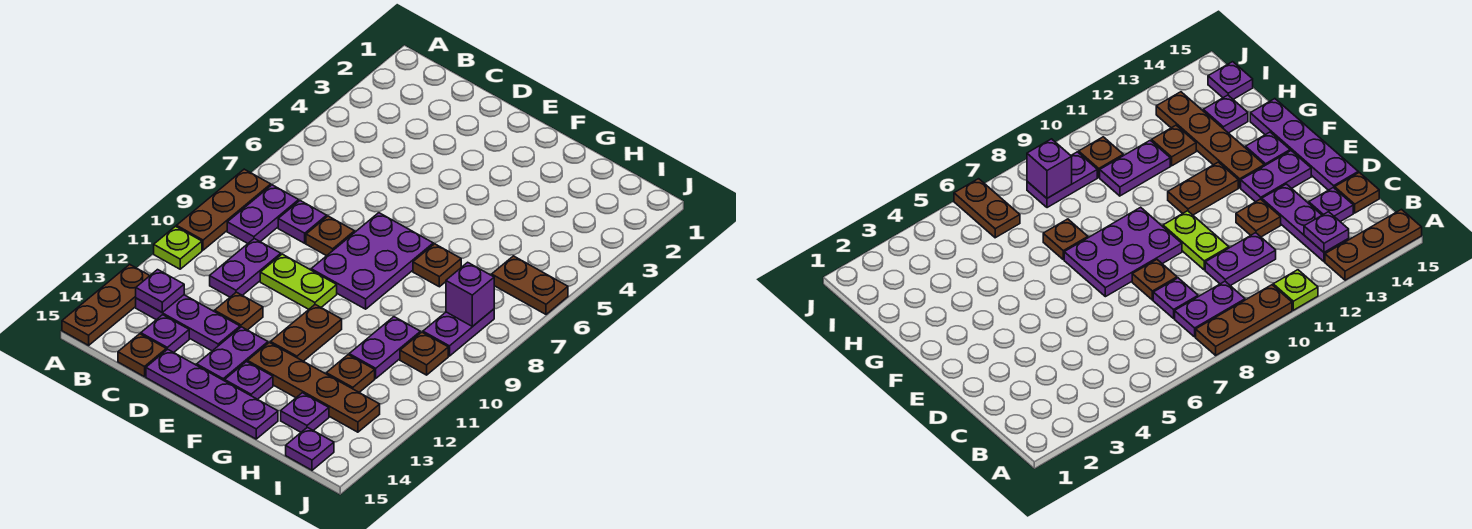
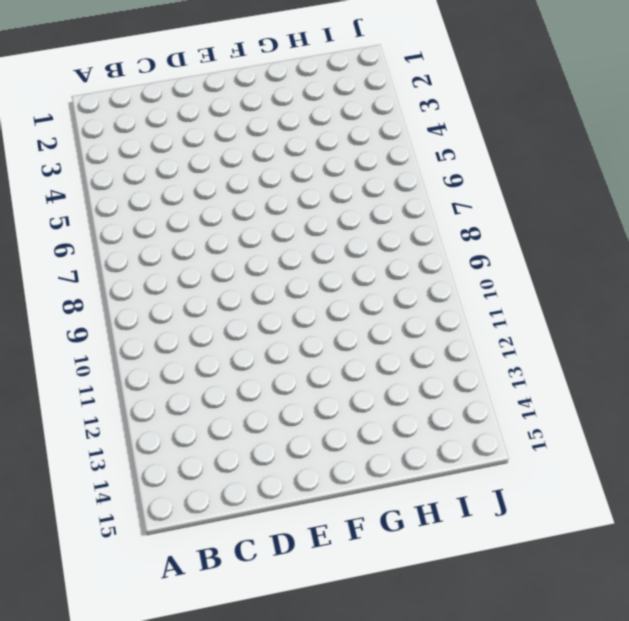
none -> brown plate A8:A10 level 1
none -> lime plate A11 level 1
none -> brown plate A13:A15 level 1

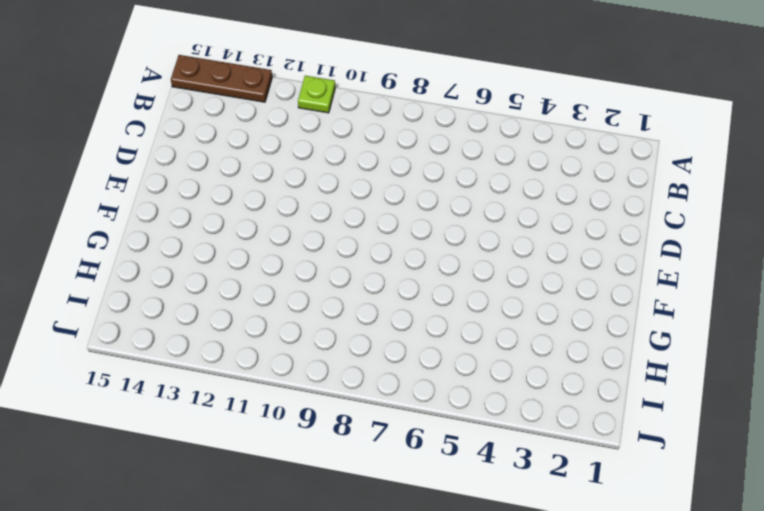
none -> brown plate A8:A10 level 1
none -> purple plate B8:B9 level 1
none -> purple plate B13:D13 level 1

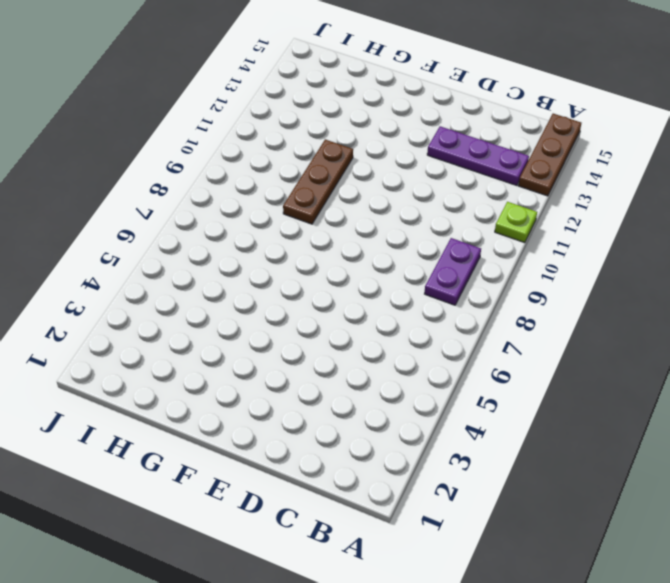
brown plate G9:G11 level 1 -> brown plate A8:A10 level 1
none -> purple plate C8 level 1
none -> purple plate C10:C11 level 1
none -> purple plate C14 level 1

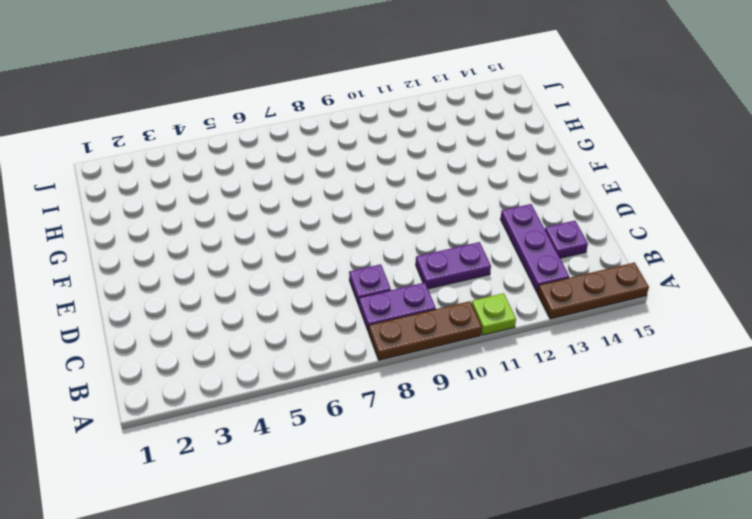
none -> brown plate C15 level 1
none -> brown plate D8 level 1
none -> lime plate D10:E10 level 1

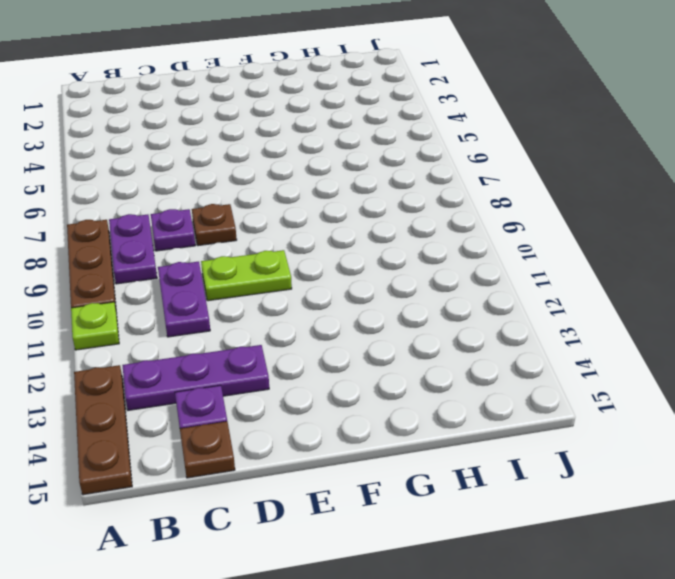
none -> brown plate D12 level 1
none -> purple plate D15:G15 level 1
none -> purple plate E7:F9 level 1

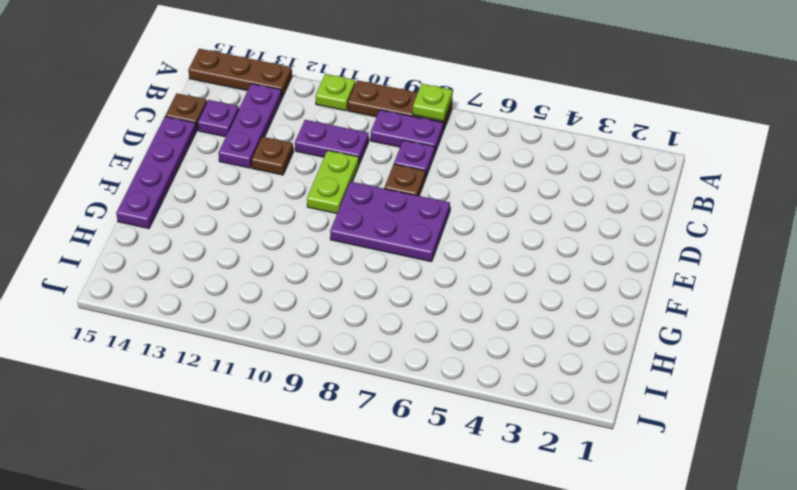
lime plate A8 level 2 -> none
none -> purple plate E13:E14 level 1
none -> brown plate F11:F12 level 1
none -> brown plate F13:I13 level 1

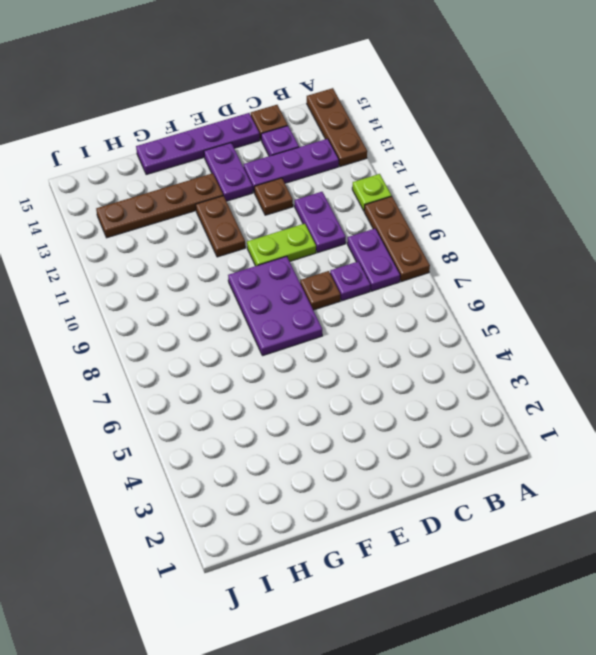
none -> purple plate F14 level 1
none -> brown plate G7 level 1
none -> purple plate H10:H11 level 1

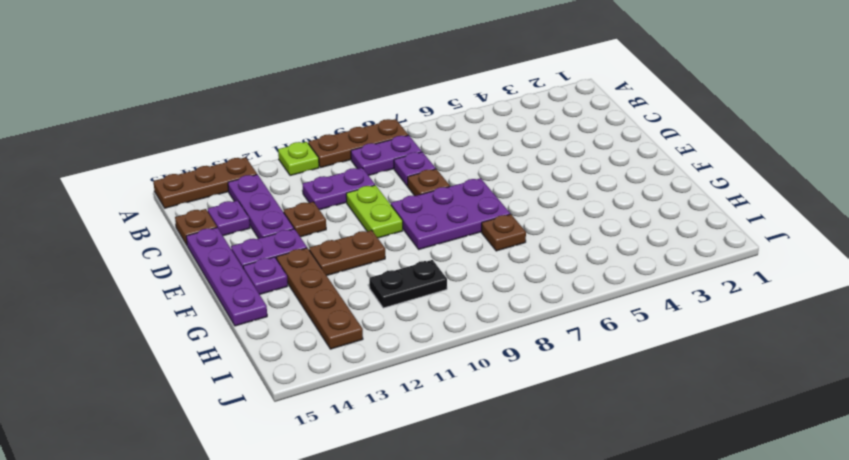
black plate H10:H11 level 1 -> purple plate H10:H11 level 1
none -> brown plate H12 level 1
none -> purple plate H14 level 1
none -> brown plate I6:J6 level 1

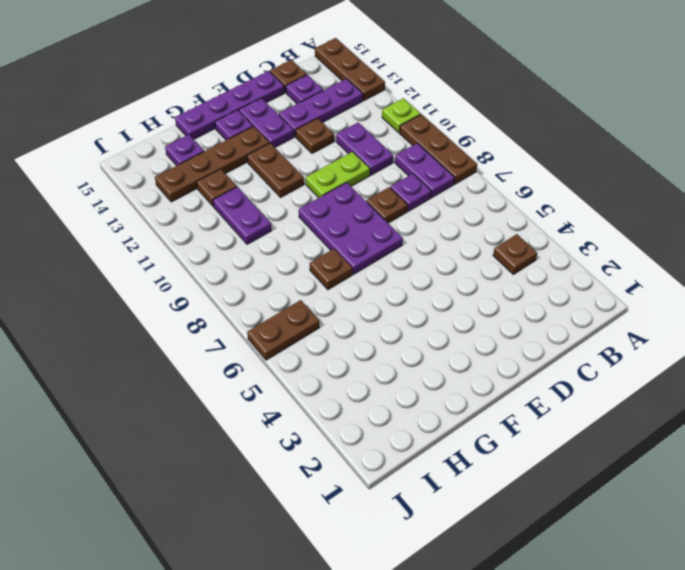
brown plate B4 level 1 -> brown plate I10 level 1
none -> purple plate I8:I9 level 1
none -> purple plate I15 level 1
none -> purple plate B13 level 2

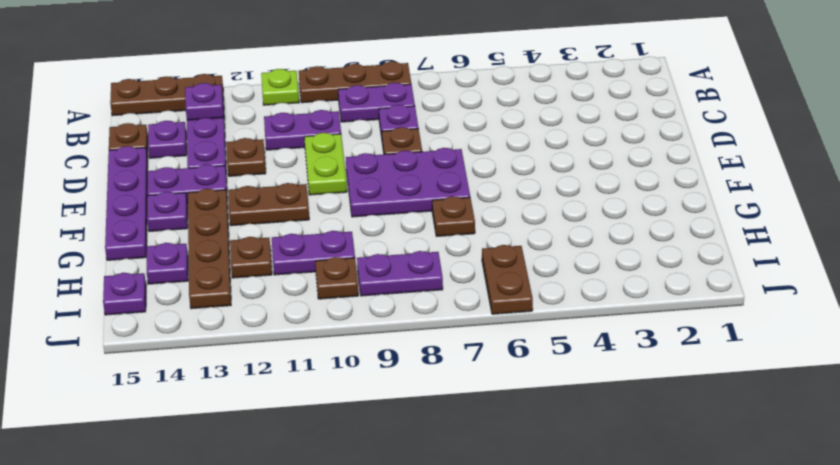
none -> purple brick I8 level 2

